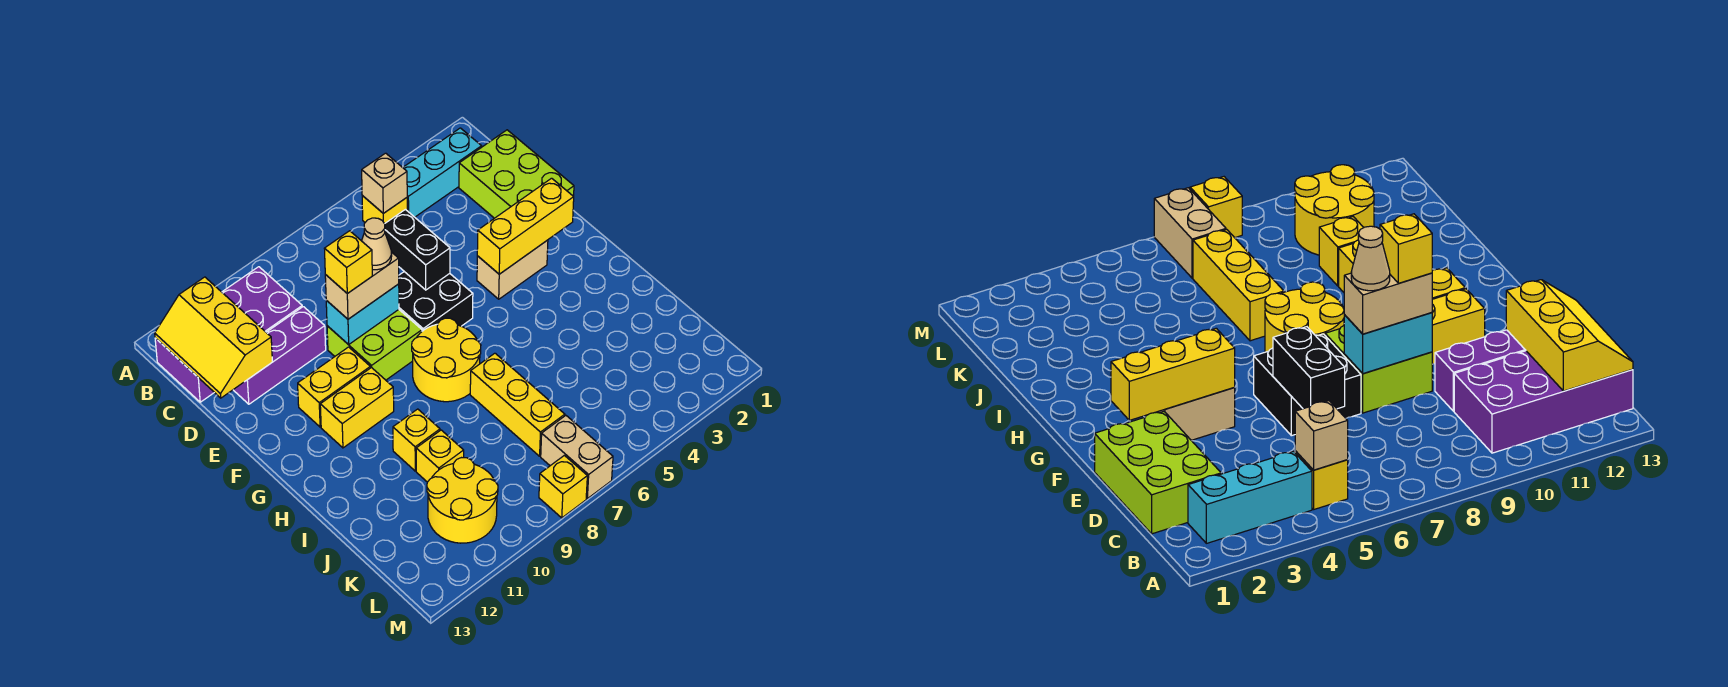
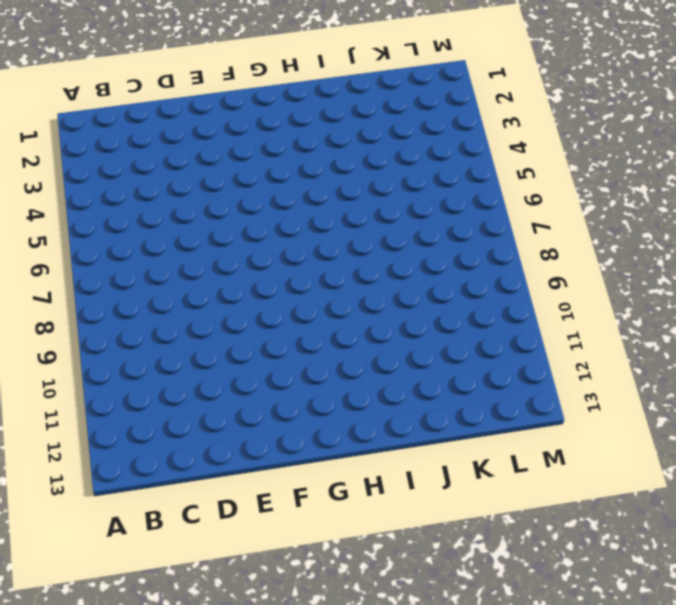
none -> cyan brick B2:B4 level 1
none -> yellow brick B5 level 1
none -> purple brick B10:C13 level 1

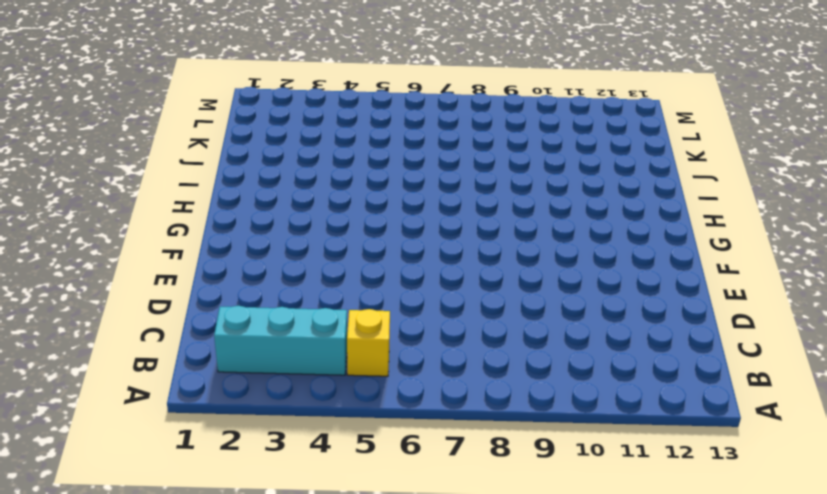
none -> purple brick B10:C13 level 1
none -> lime brick C1:E2 level 1
none -> purple brick D10:D12 level 1

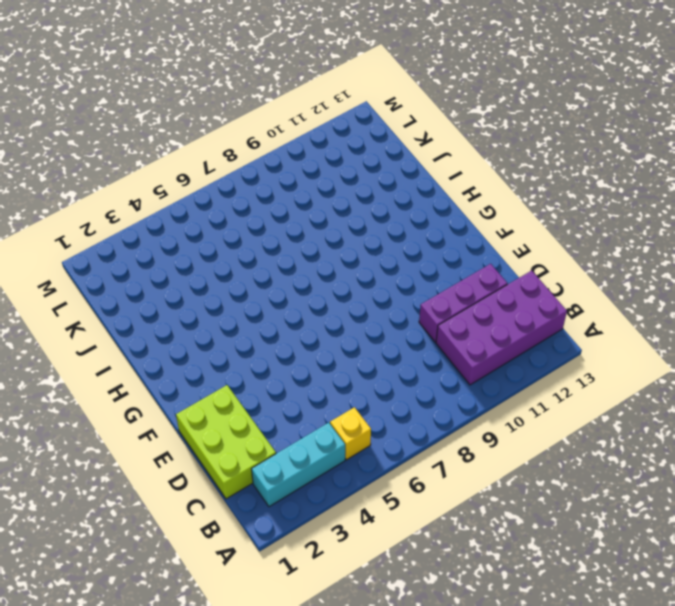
none -> black brick E6:F7 level 1
none -> lime brick E8:F9 level 1
none -> tan brick F3:F4 level 1

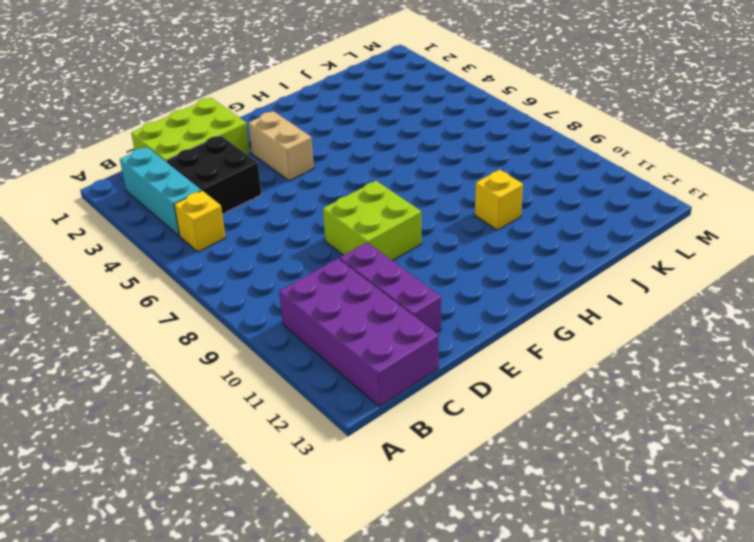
black brick C3:D4 level 1 -> black brick E6:F7 level 1
none -> yellow brick F10:F11 level 1
none -> yellow round brick G7:H8 level 1
none -> yellow brick G10:G11 level 1

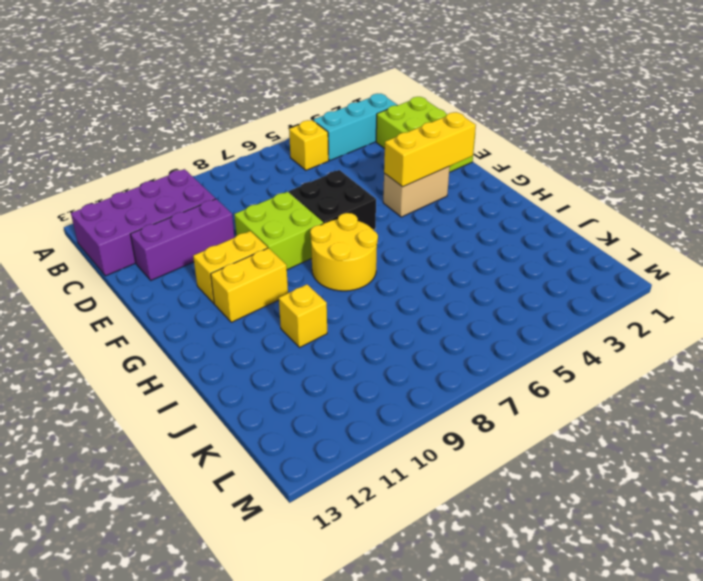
none -> yellow brick I7:K7 level 1
none -> yellow brick J10 level 1
none -> yellow round brick K10:L11 level 1

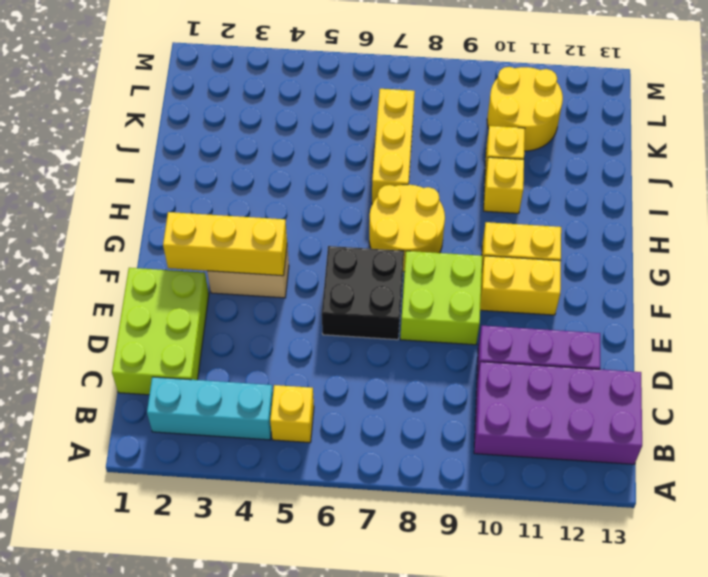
none -> tan brick L7:M7 level 1
none -> yellow brick M8 level 1
none -> tan brick B5 level 2

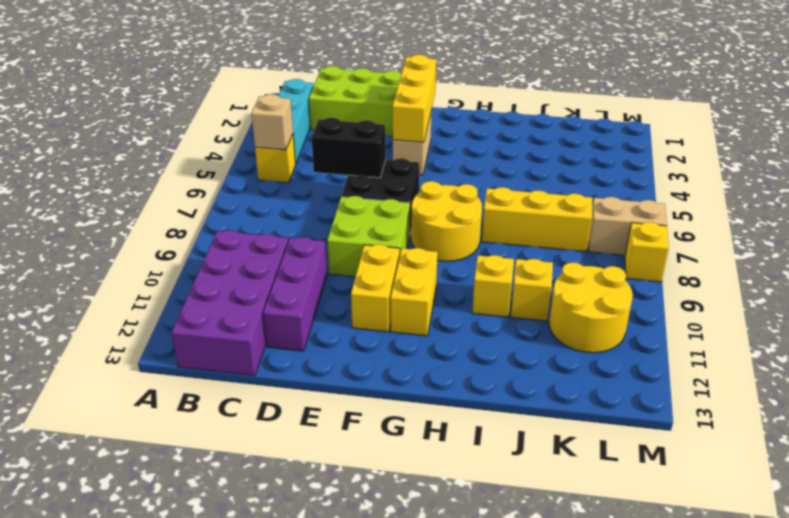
none -> yellow slope B12:D13 level 2 top 12
none -> cyan brick E8:E9 level 2
none -> tan brick E8:E9 level 3

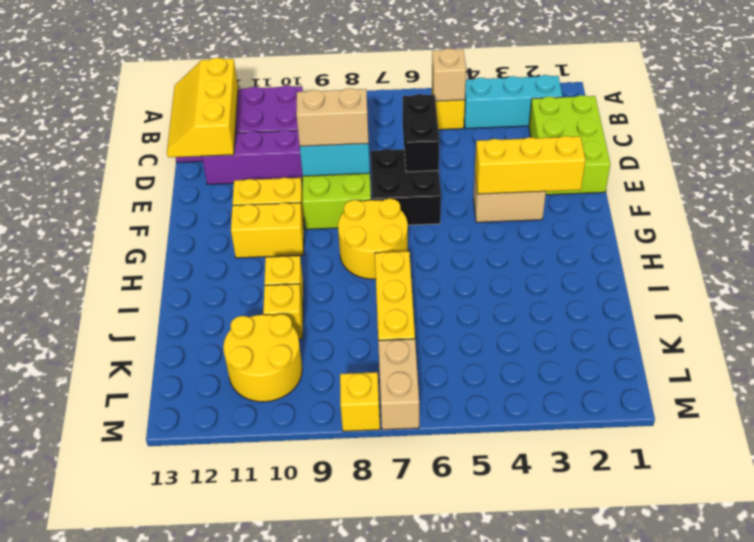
none -> tan cone E8 level 4
none -> yellow brick E9 level 4

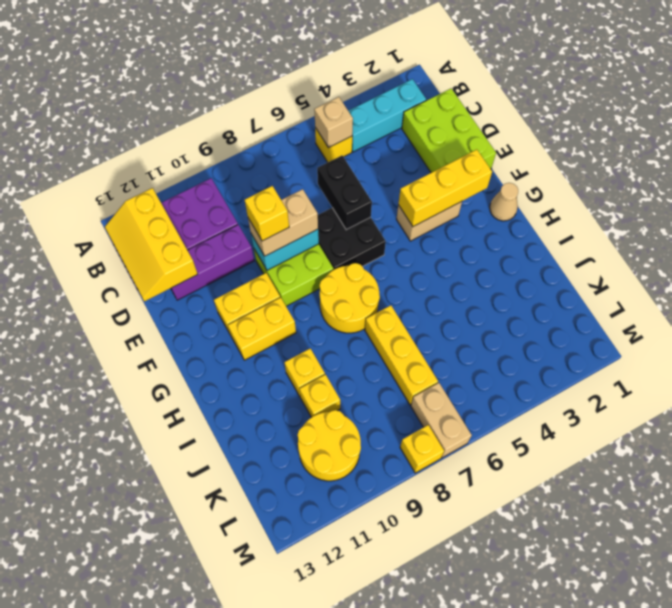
tan cone G1 level 1 -> tan cone E8 level 4

